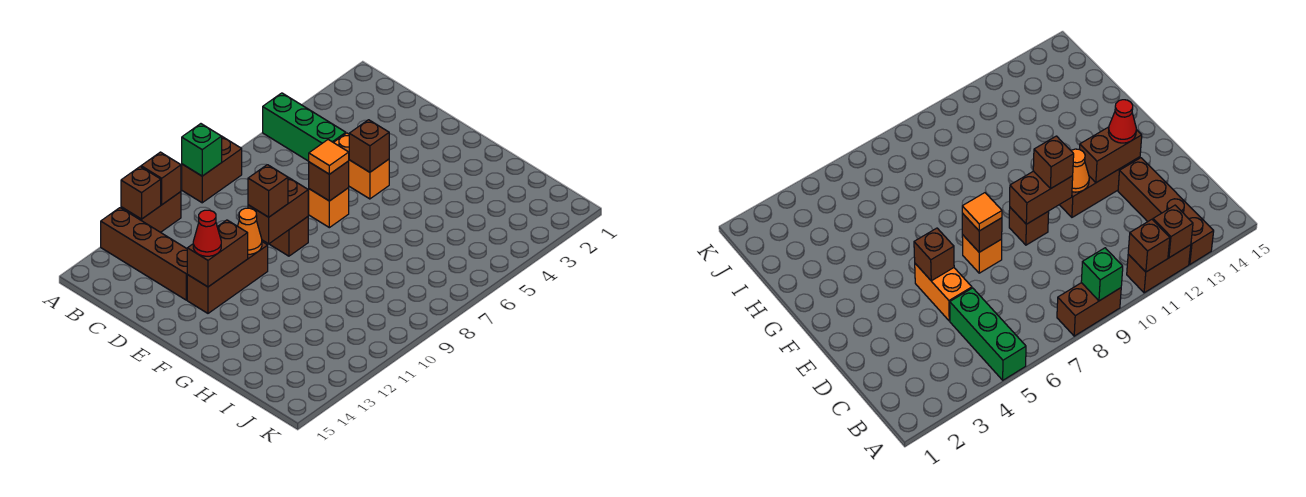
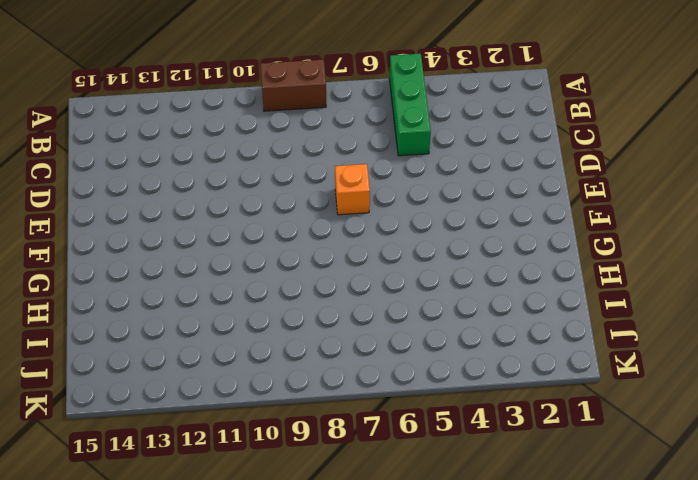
none -> brown brick A11:A12 level 1
none -> brown brick A13:D13 level 1
none -> orange brick D5:E5 level 1

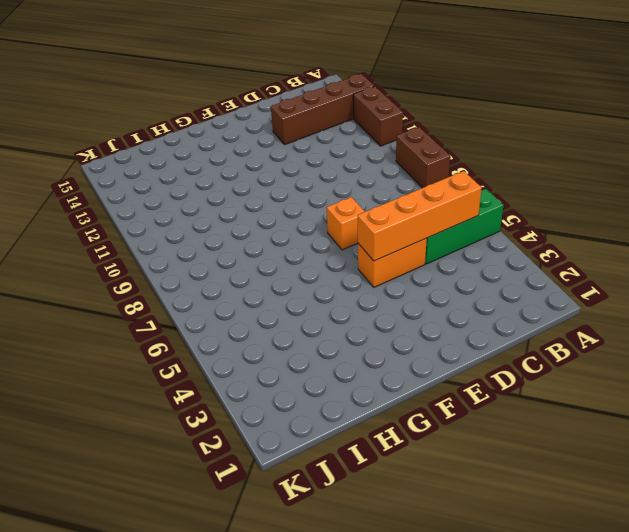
orange brick B5:E5 level 2 -> brown brick E5 level 2
none -> brown brick E9 level 1
none -> brown brick E11:E13 level 1
none -> green brick A9 level 2

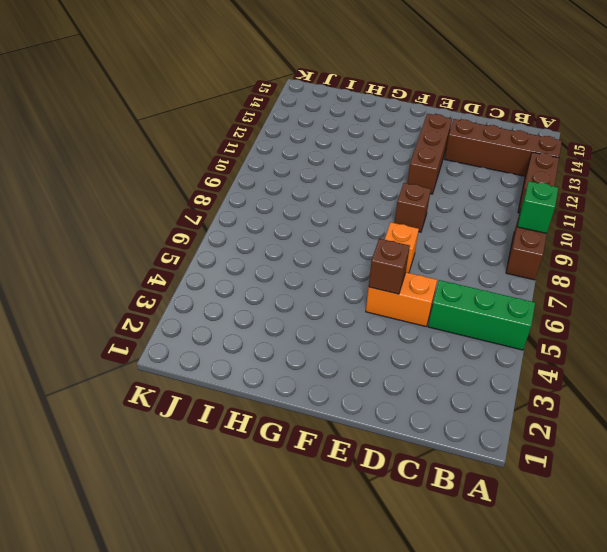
none -> brown brick A11 level 2
none -> brown brick A12 level 2
none -> brown brick E7 level 2

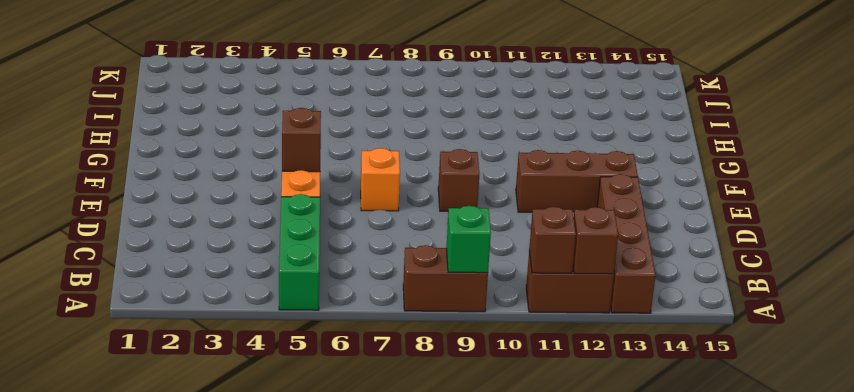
none -> brown brick E7 level 2
none -> brown brick E9:E10 level 2
none -> orange cone E11 level 2

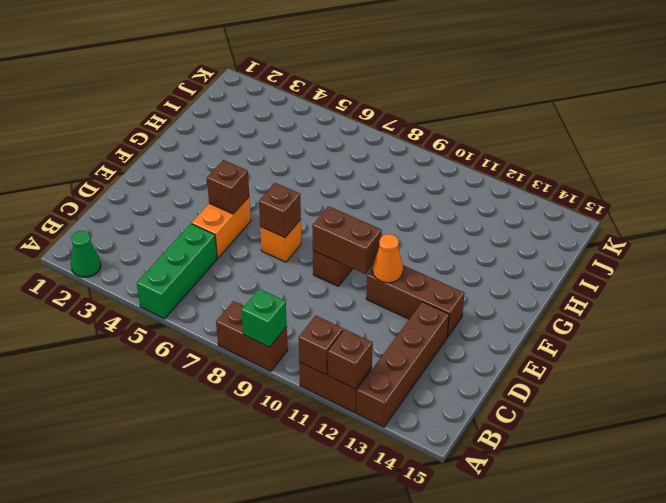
green cone A2 level 1 -> none
none -> brown brick E12:E13 level 2
none -> orange tile E7 level 3
none -> brown brick E10 level 3

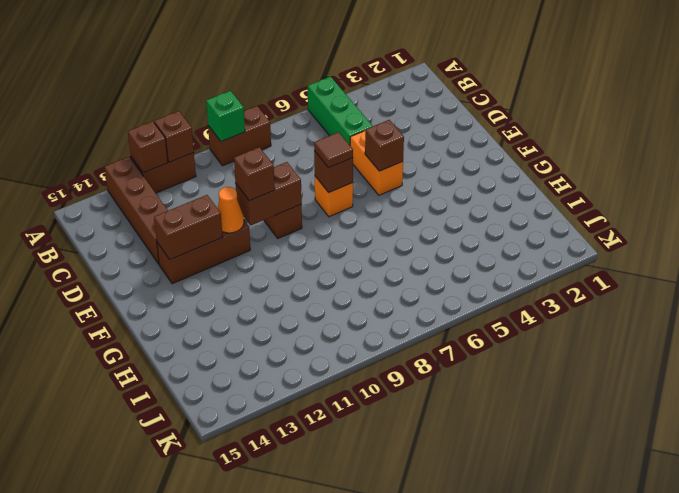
brown tile E7 level 3 -> orange tile E7 level 3
none -> red cone E13 level 3

